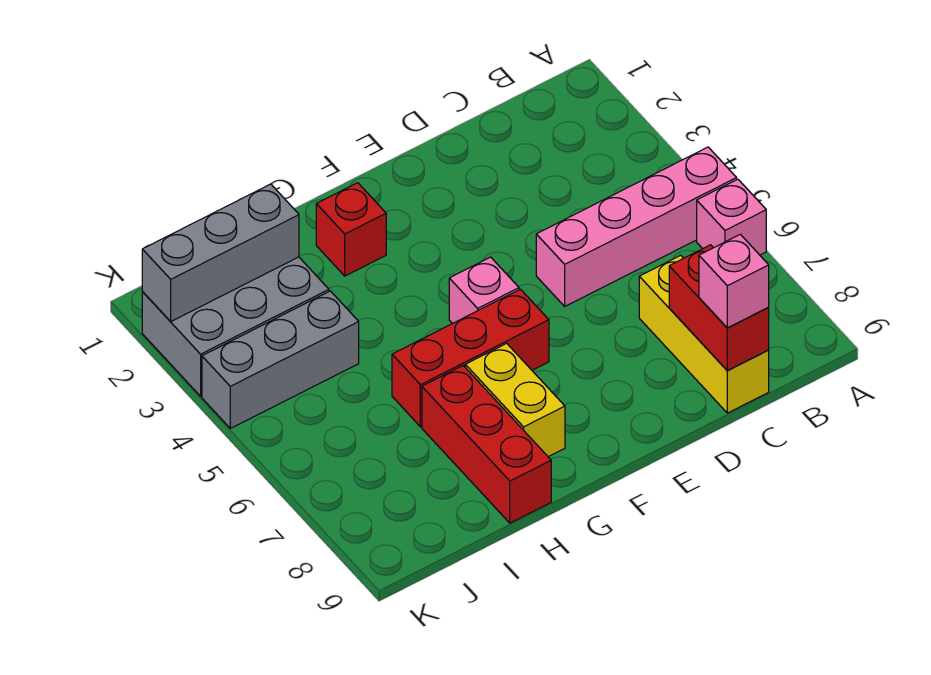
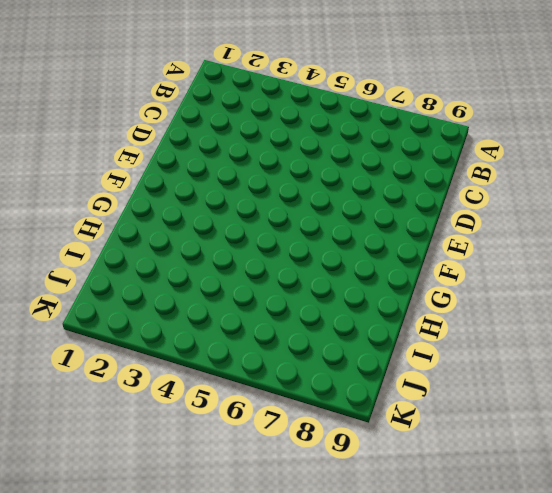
none -> pink brick A5:D5 level 1
none -> pink brick A6 level 1
none -> yellow brick C7:C9 level 1

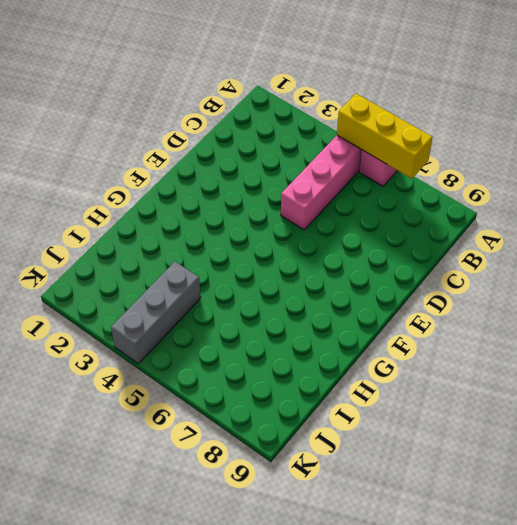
yellow brick A5:A7 level 2 -> yellow brick C7:C9 level 1
none -> pink brick F5 level 1
none -> red brick F6:H6 level 1
none -> red brick G2 level 1

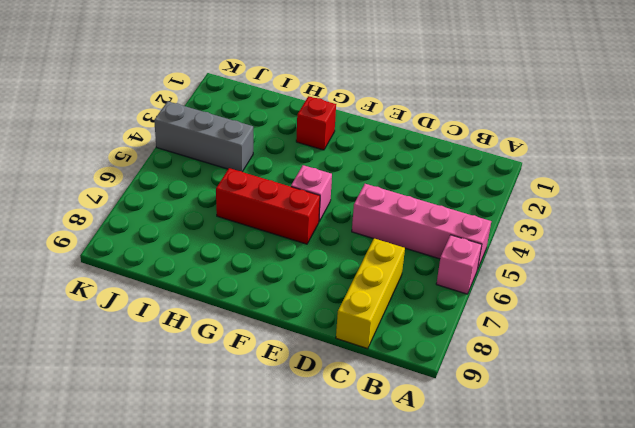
none -> yellow brick G7:G8 level 1
none -> red brick H7:H9 level 1
none -> grey brick I2:K3 level 1

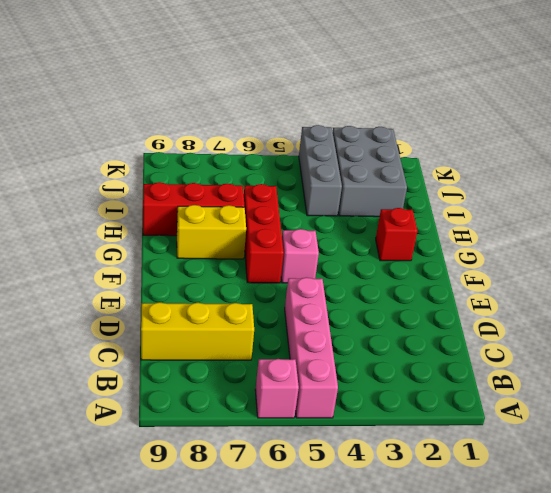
none -> red brick C8:C9 level 2
none -> grey brick I2:K2 level 2
none -> pink brick C9 level 3

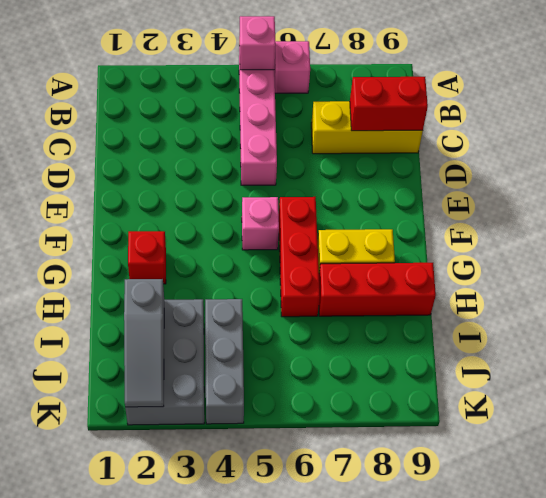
pink brick A5 level 2 -> pink brick C9 level 3
grey slope I2:K2 level 2 top I -> grey brick I2:K2 level 2

